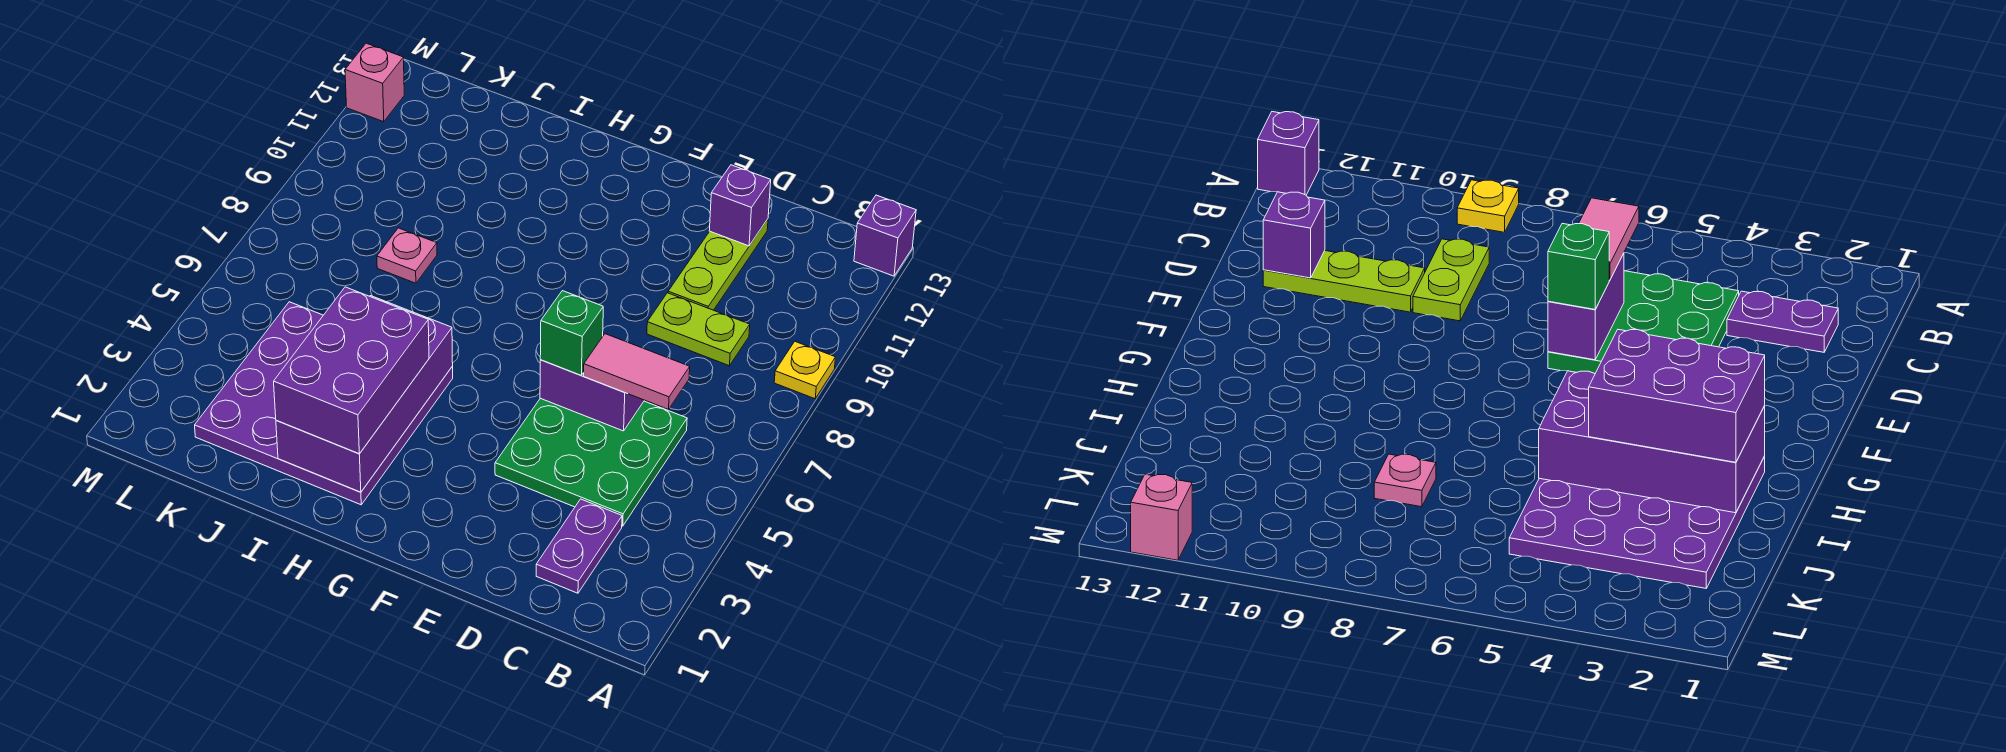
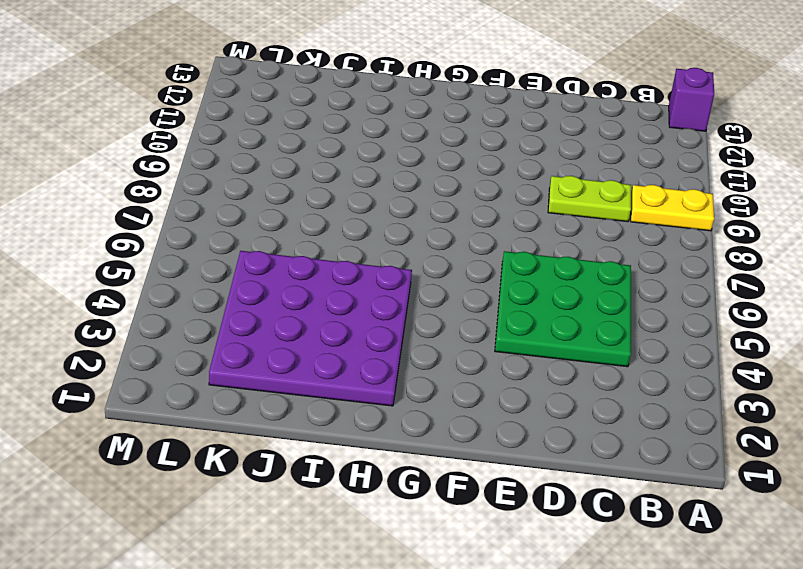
yellow plate A9:B9 level 1 -> yellow plate A9 level 1
none -> purple plate C2:C3 level 1
none -> lime plate D10:D12 level 1
none -> pink plate J8 level 1

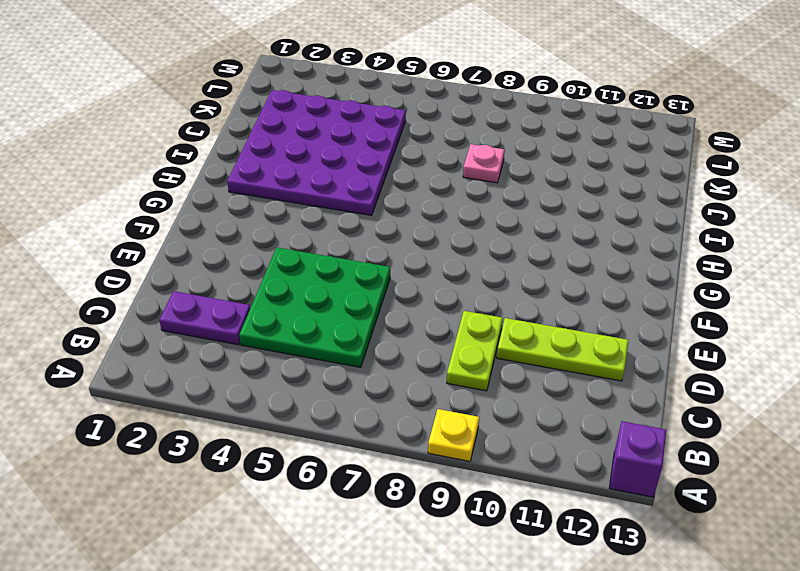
none -> pink brick M12 level 1
none -> purple brick D6:E6 level 2
none -> purple brick D12 level 2

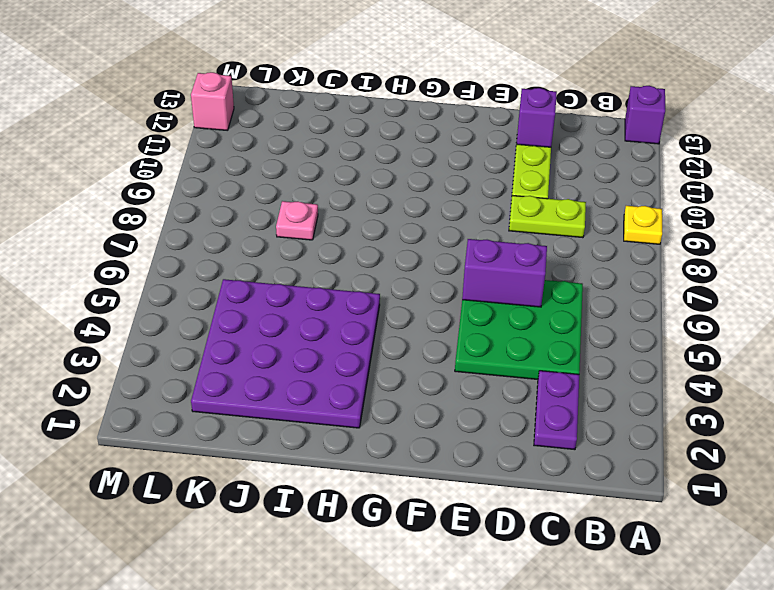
none -> purple brick H2:I5 level 2
none -> pink tile C6:D6 level 3
none -> green brick E6 level 3

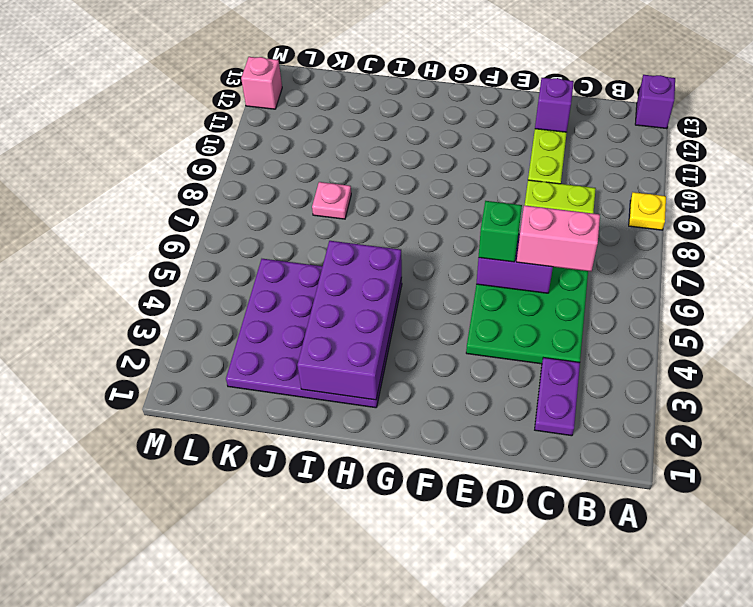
pink brick C6:D6 level 3 -> pink tile C6:D6 level 3
none -> purple brick H2:I4 level 3

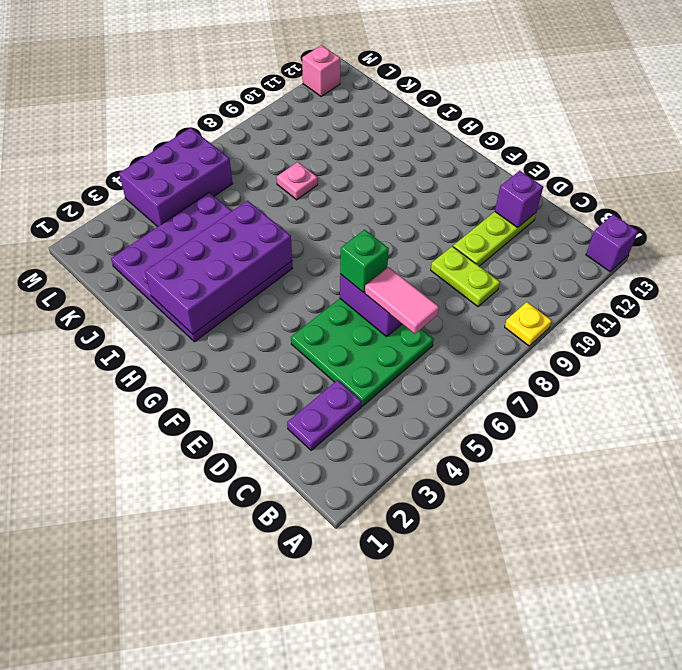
purple brick L4:M6 level 1 -> purple brick H2:I4 level 3

